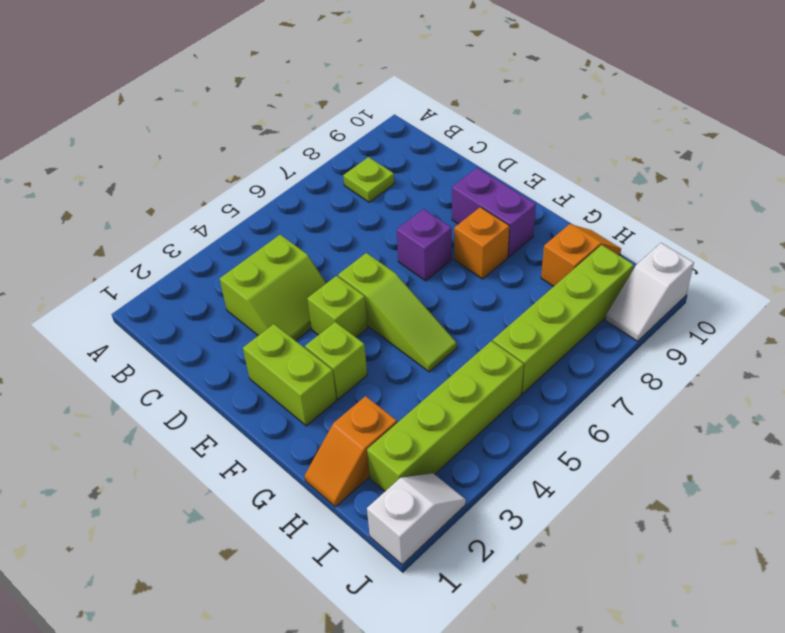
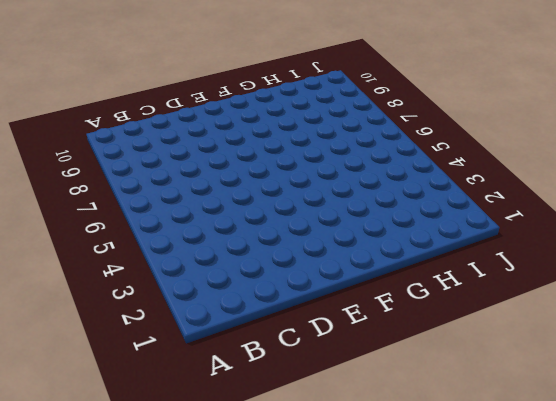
none -> lime plate B8 level 1
none -> lime slope C3:D4 level 1 top C
none -> lime brick E2:F2 level 1

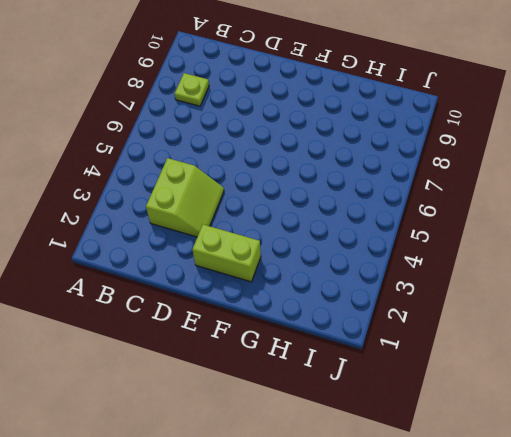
none -> lime brick E4 level 1
none -> lime slope E5:G5 level 1 top E
none -> purple brick E7 level 1

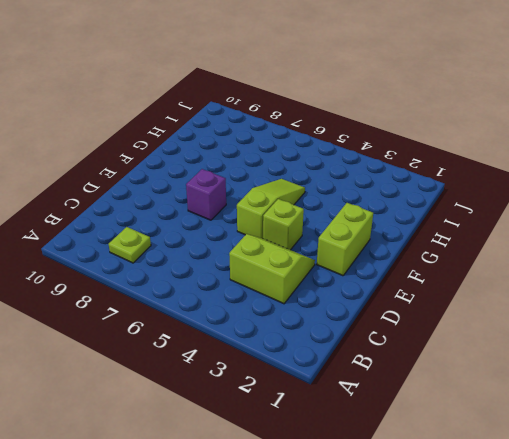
none -> purple brick E9:F9 level 1
none -> lime brick F3 level 1
none -> orange brick F8 level 1

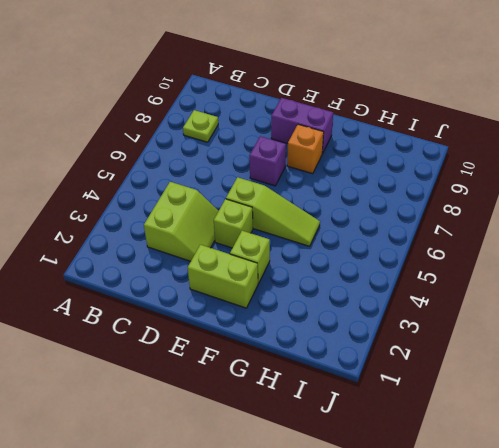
none -> orange slope H1:H2 level 1 top 2
none -> orange slope H9:H10 level 1 top 9
none -> lime brick I2:I5 level 1

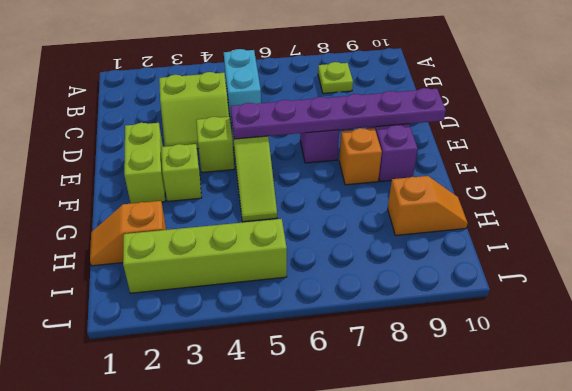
cyan brick B5:C5 level 1 -> none
purple plate E5:E10 level 2 -> none
none -> lime brick I6:I9 level 1
none -> white slope J1:J2 level 1 top 1
none -> white slope J9:J10 level 1 top 10

